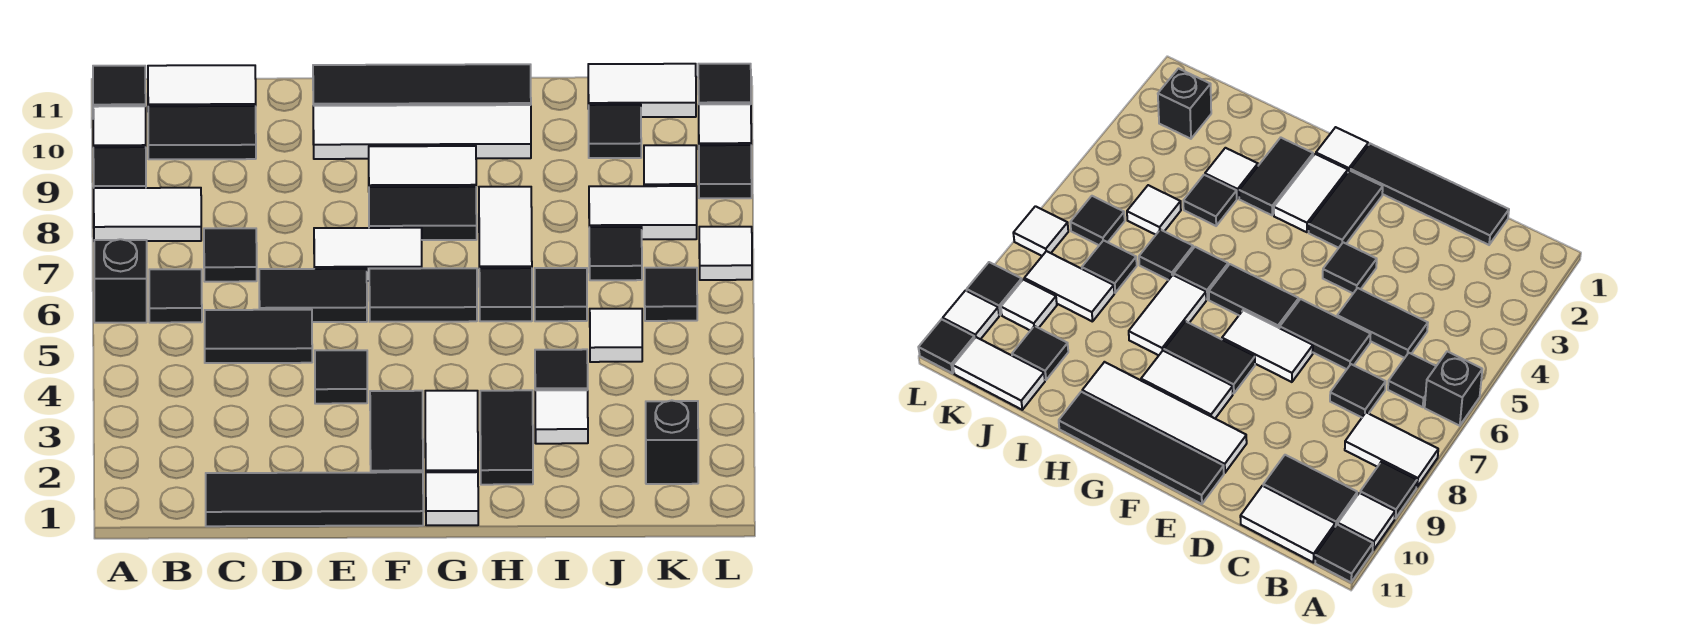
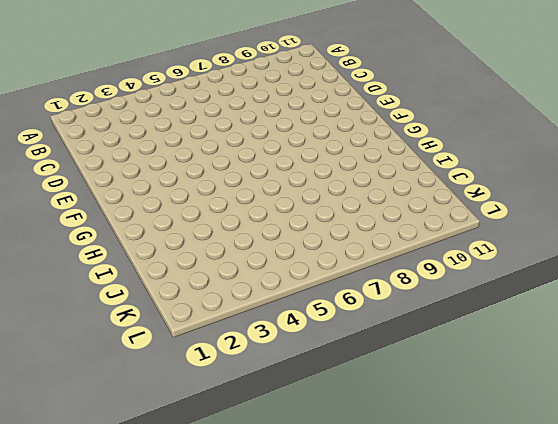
none -> black brick A6 level 1
none -> white tile A8:B8 level 1
none -> black tile A9 level 1
none -> white tile A10 level 1

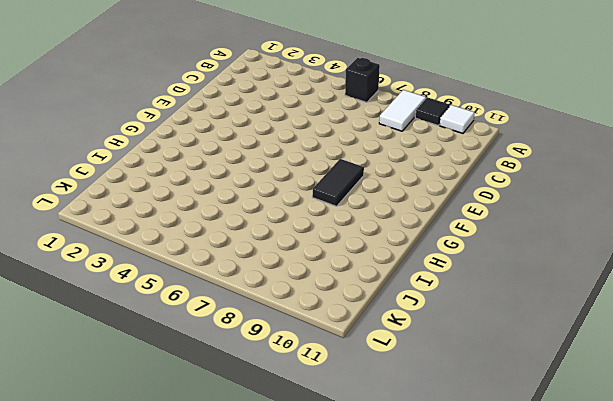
none -> black tile A11 level 1
none -> black tile B6 level 1
none -> black tile B10:C10 level 1
none -> white tile B11:C11 level 1

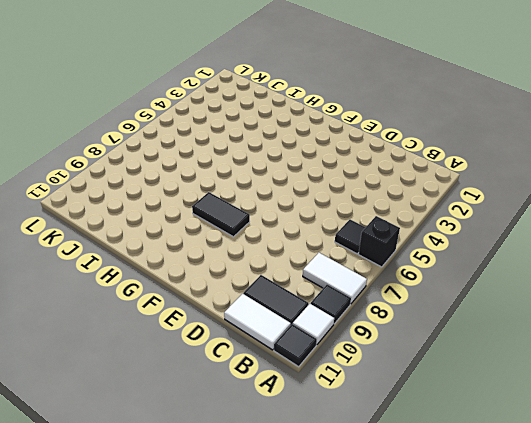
none -> black tile C1:F1 level 1
none -> black tile C5:D5 level 1
none -> black tile C7 level 1
none -> black tile D6:E6 level 1

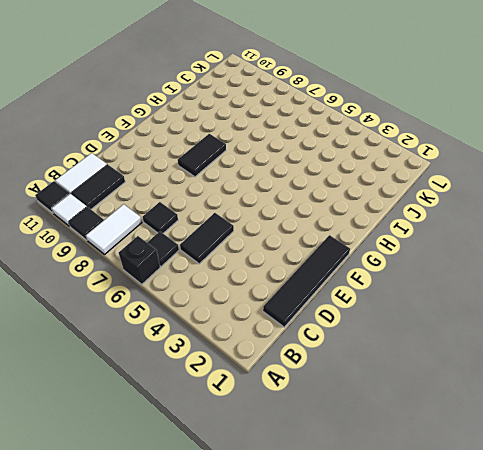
none -> black tile D6:E6 level 1
none -> black tile E4 level 1
none -> white tile E7:F7 level 1
none -> white tile E10:H10 level 1

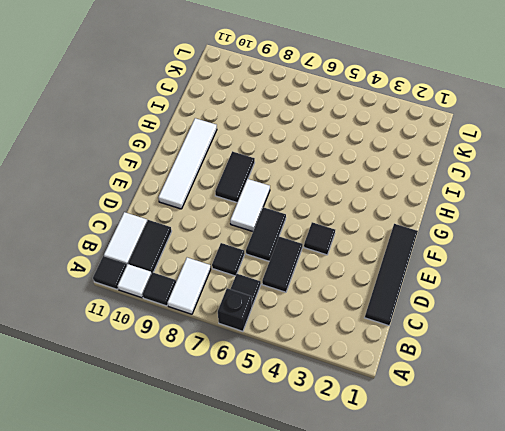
none -> black tile E11:H11 level 1
none -> black tile F2:F3 level 1
none -> black tile F6:G6 level 1
none -> white tile F9:G9 level 1

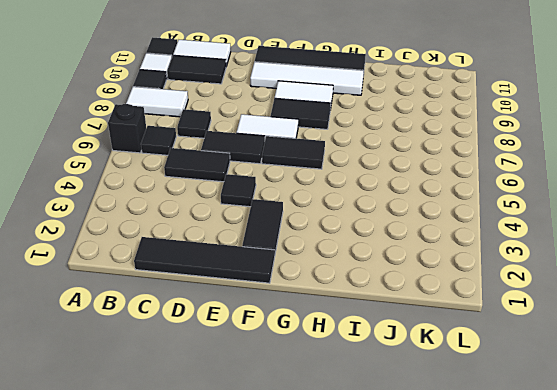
none -> white tile G1 level 1
none -> white tile G2:G3 level 1
none -> black tile H2:H3 level 1
none -> black tile H6 level 1

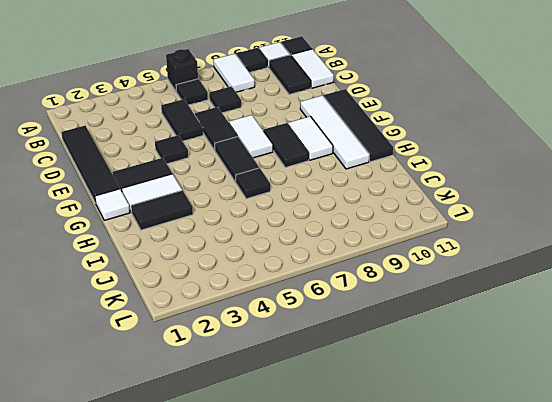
none -> white tile H7:H8 level 1
none -> white tile I3 level 1
none -> black tile I4 level 1
none -> black tile I6 level 1

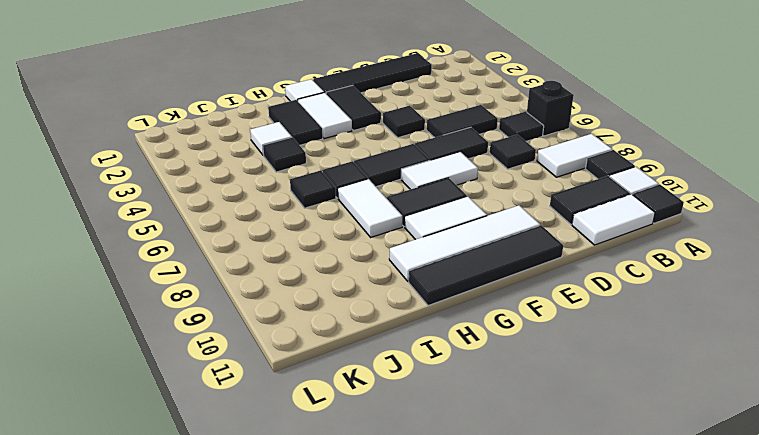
none -> white tile J5 level 1
none -> black tile J7 level 1
none -> white tile J8:K8 level 1
none -> black tile J10 level 1

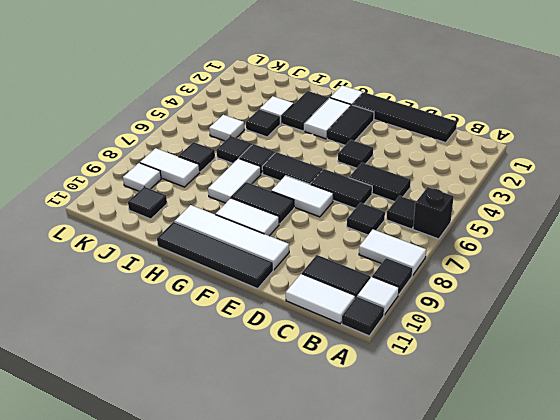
none -> white tile J11:K11 level 1
none -> black brick K2 level 1
none -> black tile K6 level 1
none -> white tile L7 level 1

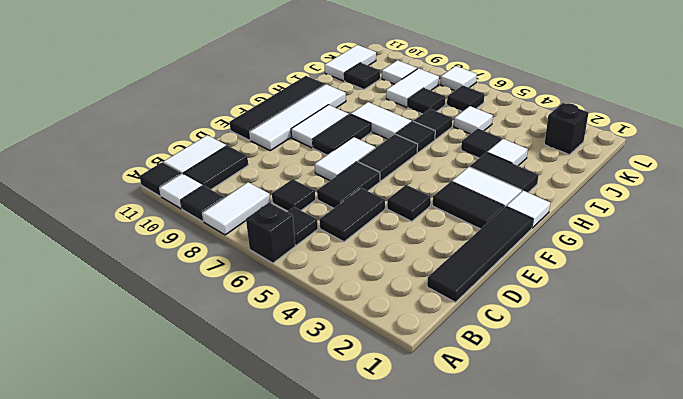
none -> black tile L9 level 1
none -> white tile L10 level 1
none -> black tile L11 level 1

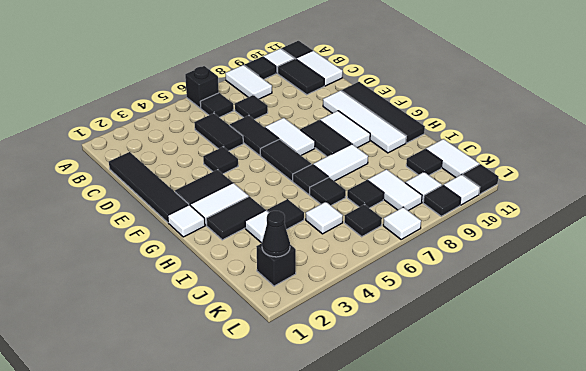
black cone K2 level 2 -> none

